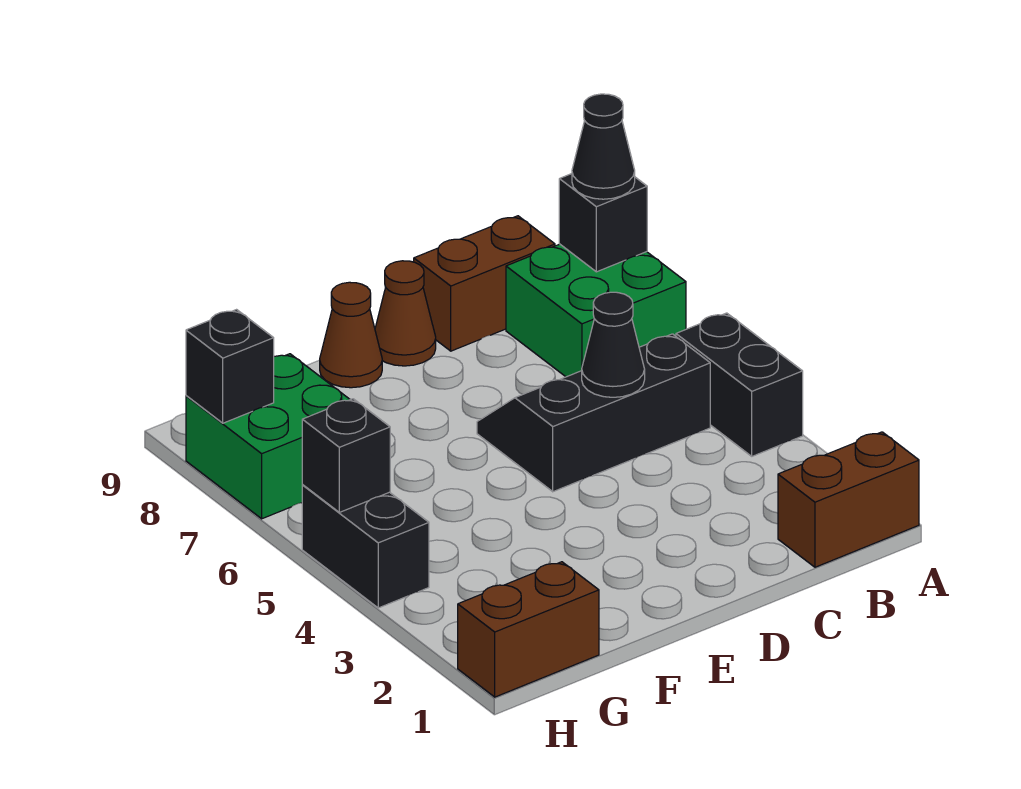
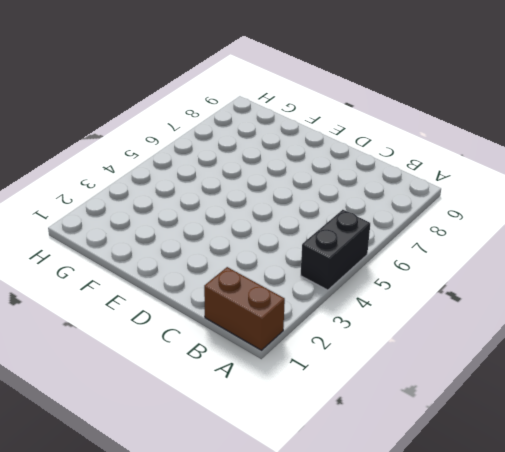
none -> green brick A7:B8 level 1
none -> black slope B5:D6 level 1 top 5
none -> brown brick B9:C9 level 1

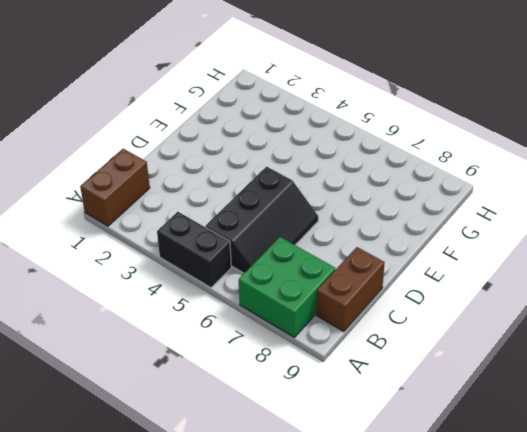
none -> brown cone D9 level 1
none -> brown cone E9 level 1
none -> brown brick G1:H1 level 1

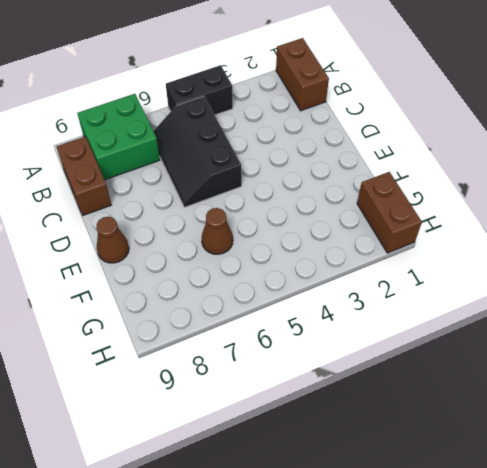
brown cone F6 level 1 -> brown cone D9 level 1
none -> green brick G7:H8 level 1
none -> black brick H4:H5 level 1
none -> black brick A8 level 2

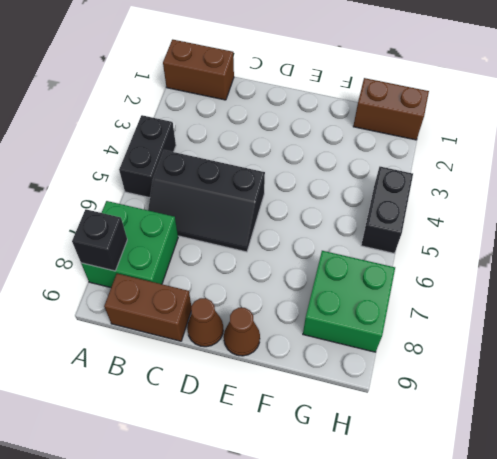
none -> black cone C5 level 2
none -> black brick H5 level 2
none -> black brick H8 level 2

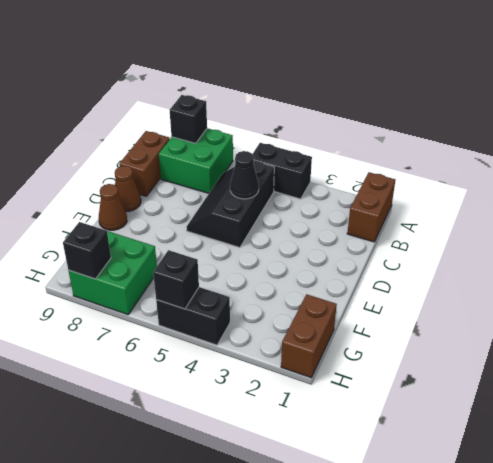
none -> black cone A8 level 3

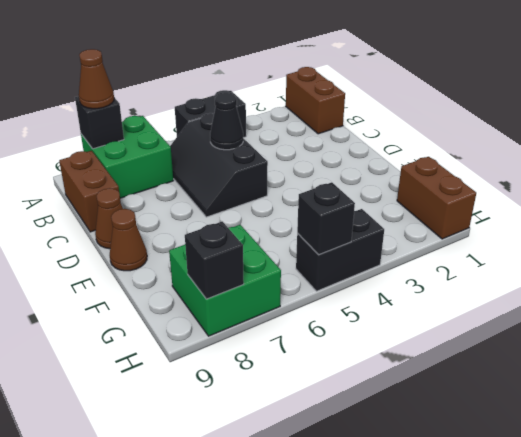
brown cone A8 level 3 -> black cone A8 level 3

